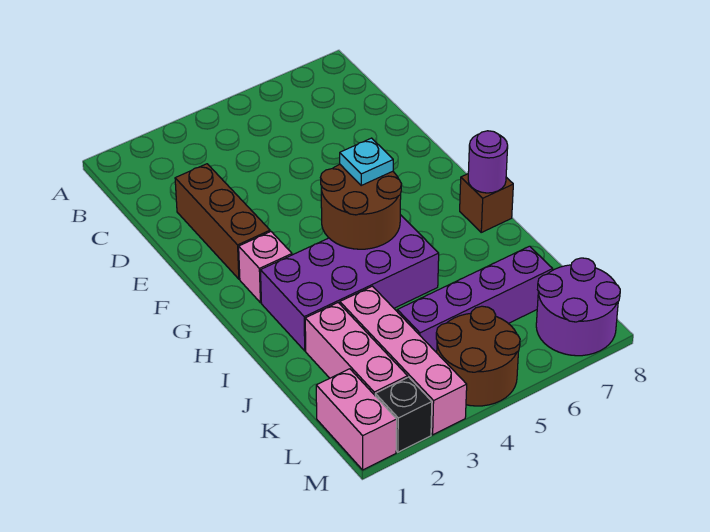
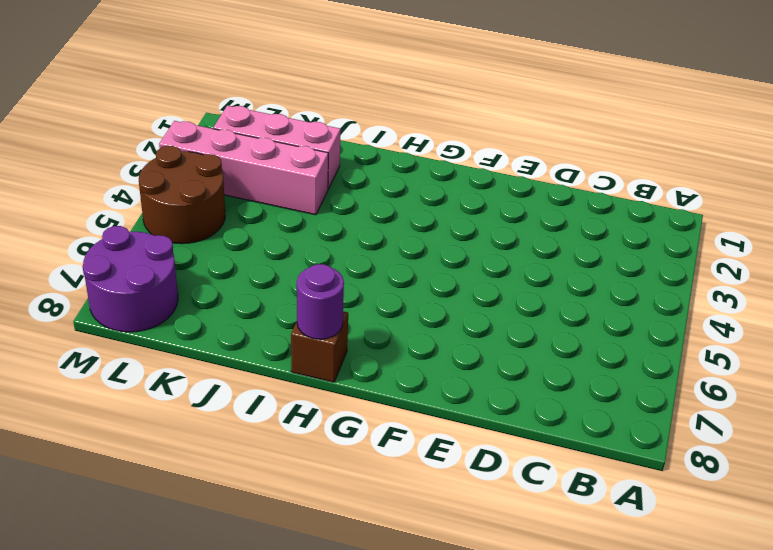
none -> brown brick D2:F2 level 1
none -> pink brick G2 level 1
none -> purple brick H2:I5 level 1

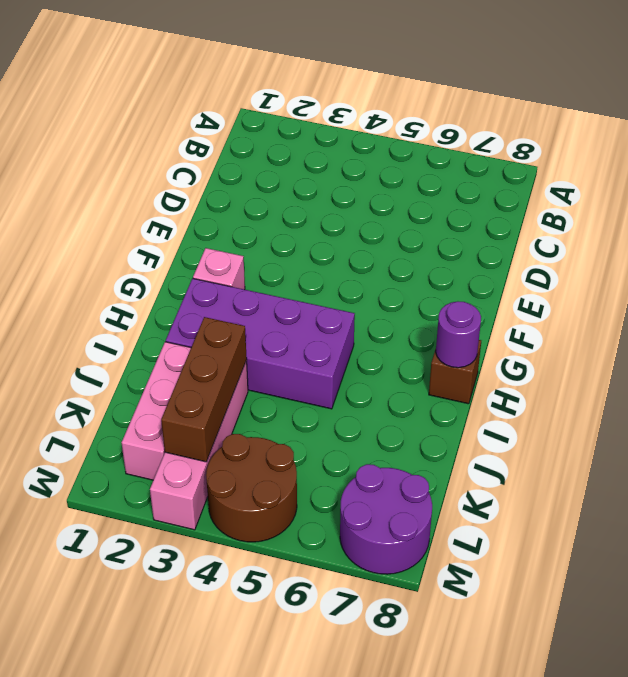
brown brick J3:L3 level 2 -> brown brick D2:F2 level 1
none -> purple brick K4:K7 level 1
none -> pink brick L1:M1 level 1
none -> black brick M2 level 1

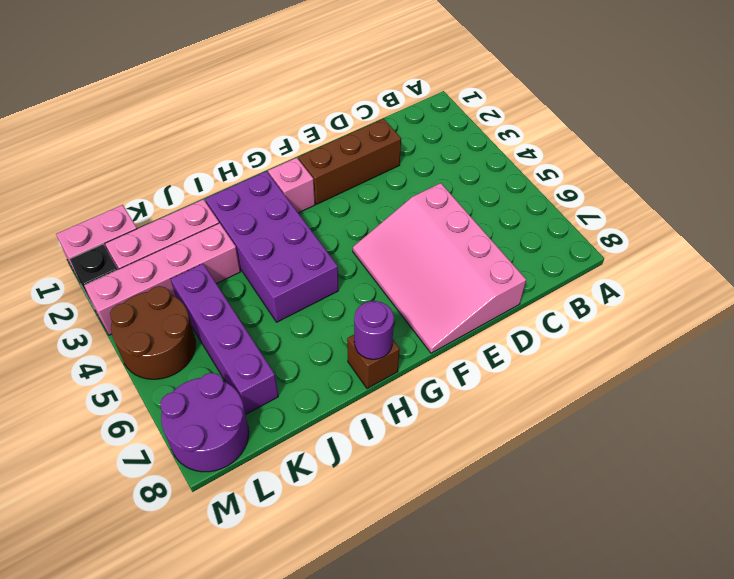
pink slope D5:F8 level 1 top D -> none
none -> brown round brick G4:H5 level 2
none -> cyan plate G5 level 3

